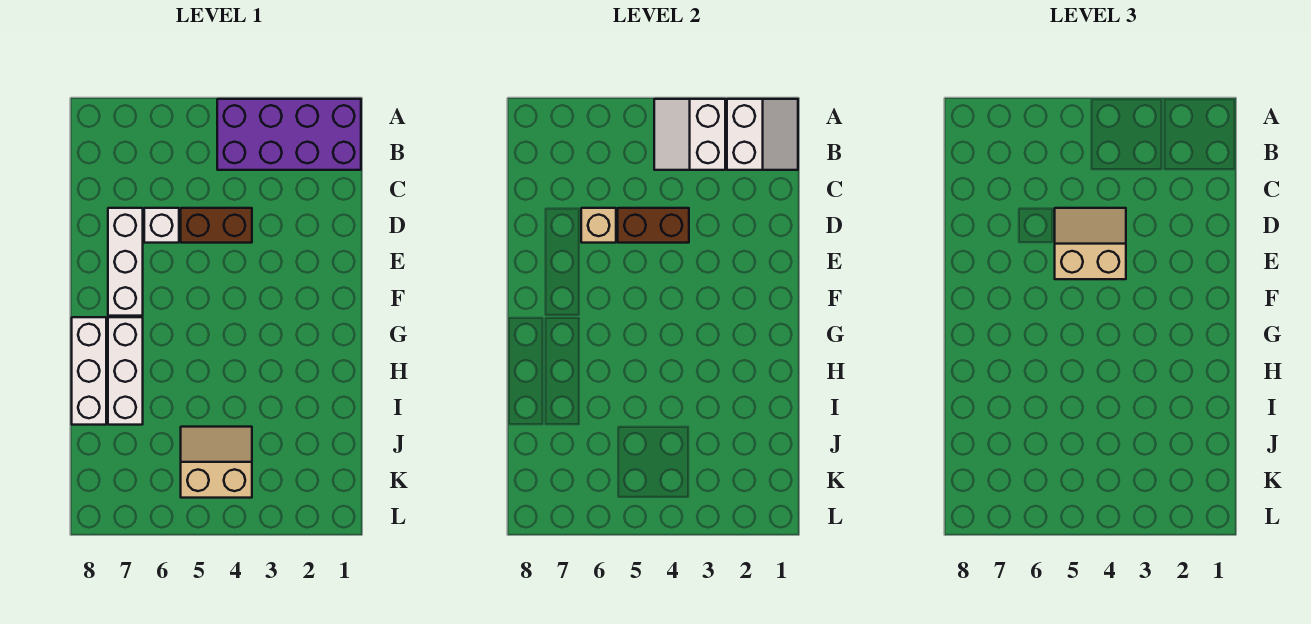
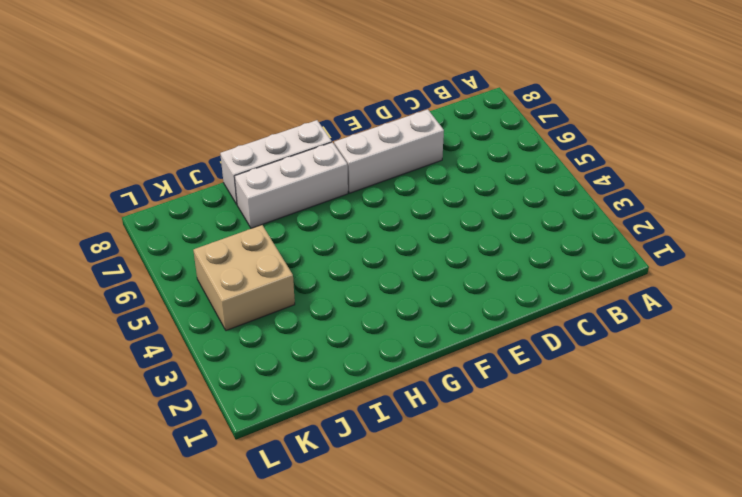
tan brick J4:K5 level 1 -> tan slope J4:K5 level 1 top K
none -> purple brick A1:B4 level 1
none -> brown brick D4:D5 level 1
none -> white brick D6 level 1

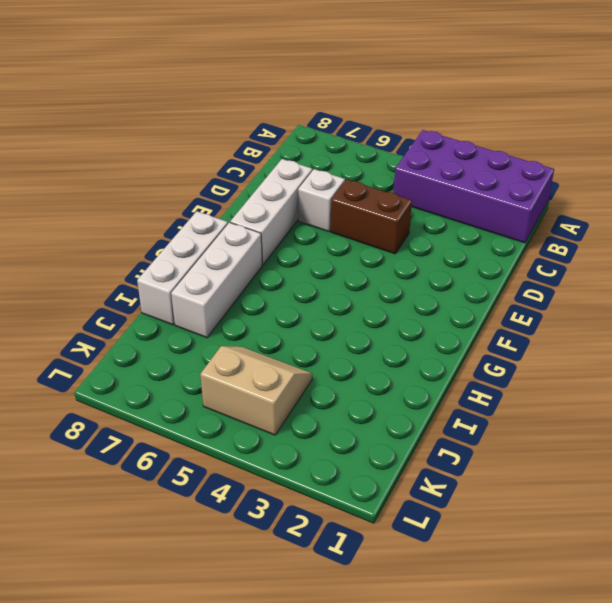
none -> white slope A1:B2 level 2 top 2
none -> white slope A3:B4 level 2 top 3
none -> brown brick D4:D5 level 2

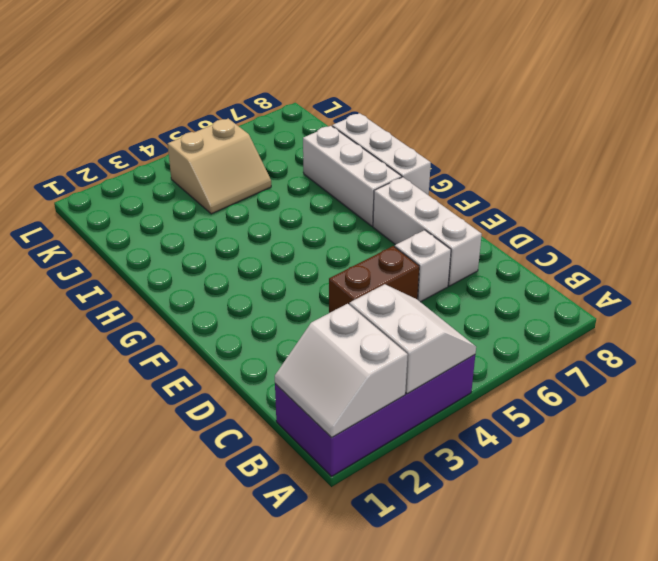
none -> brown brick D4:D5 level 2
none -> tan brick D6 level 2
none -> tan slope D4:E5 level 3 top E

